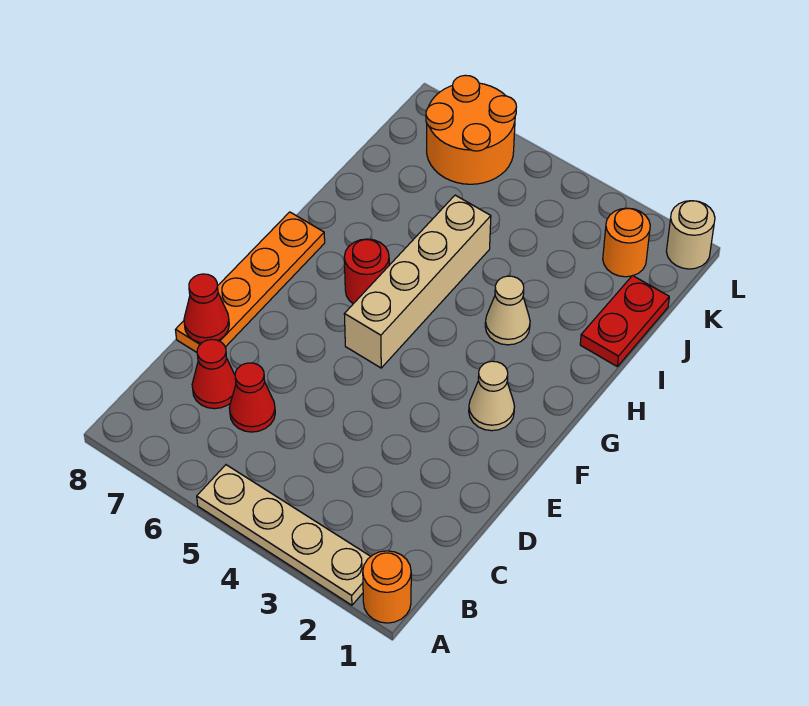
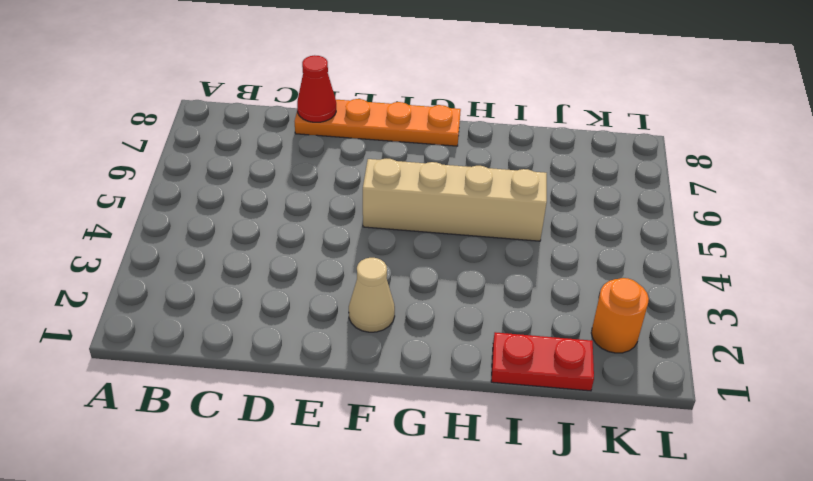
none -> orange round brick A1 level 1
none -> tan plate A2:A5 level 1
none -> red cone C6 level 1

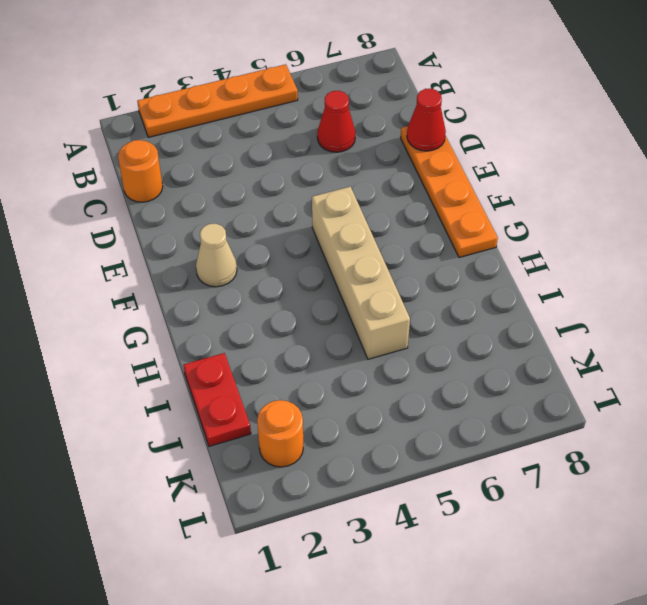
orange plate A2:A5 level 1 -> tan plate A2:A5 level 1
orange round brick C1 level 1 -> orange round brick A1 level 1
none -> red cone C7 level 1
none -> red round brick G6 level 1
none -> tan cone H3 level 1

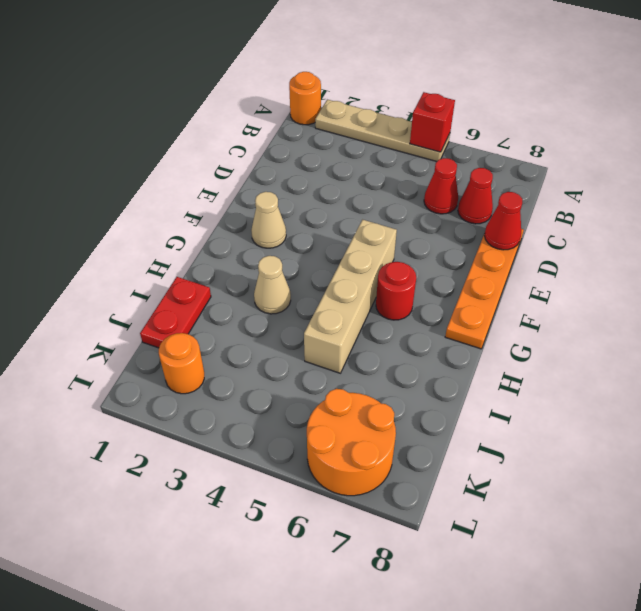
red brick A5 level 2 -> none
none -> tan round brick L1 level 1

